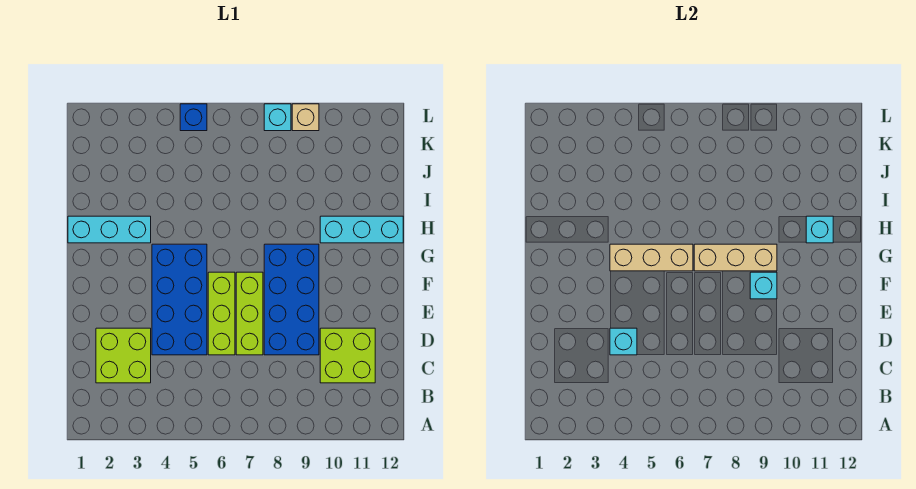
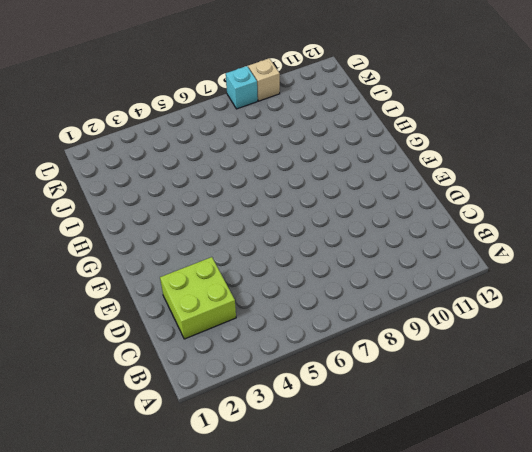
none -> lime brick C10:D11 level 1
none -> blue brick D4:G5 level 1
none -> lime brick D6:F6 level 1

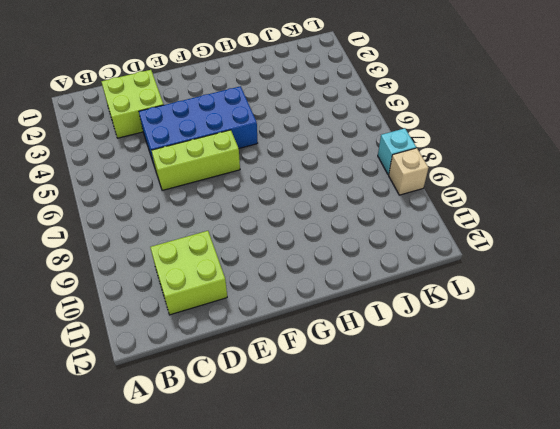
none -> lime brick D7:F7 level 1
none -> blue brick D8:G9 level 1
none -> cyan brick H1:H3 level 1

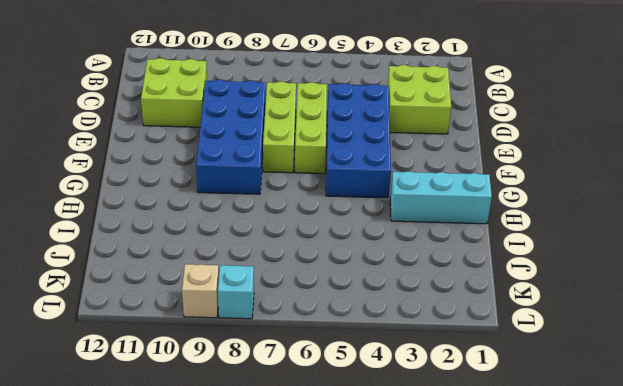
none -> cyan brick H10:H12 level 1
none -> blue brick L5 level 1
none -> cyan brick D4 level 2

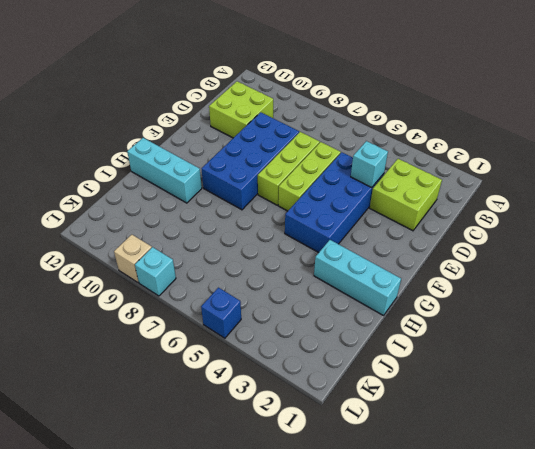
none -> cyan brick F9 level 2
none -> tan brick G4:G6 level 2
none -> tan brick G7:G9 level 2

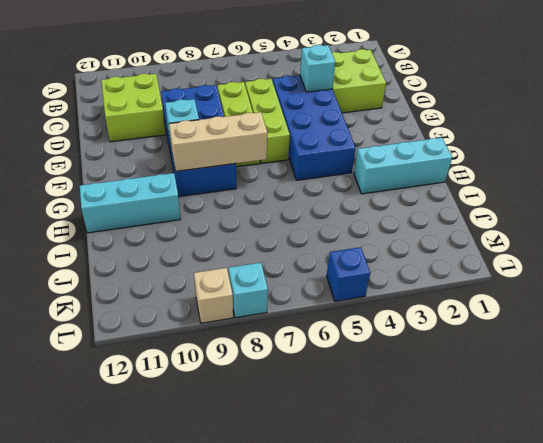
none -> tan brick G4:G6 level 2
none -> cyan brick H11 level 2

